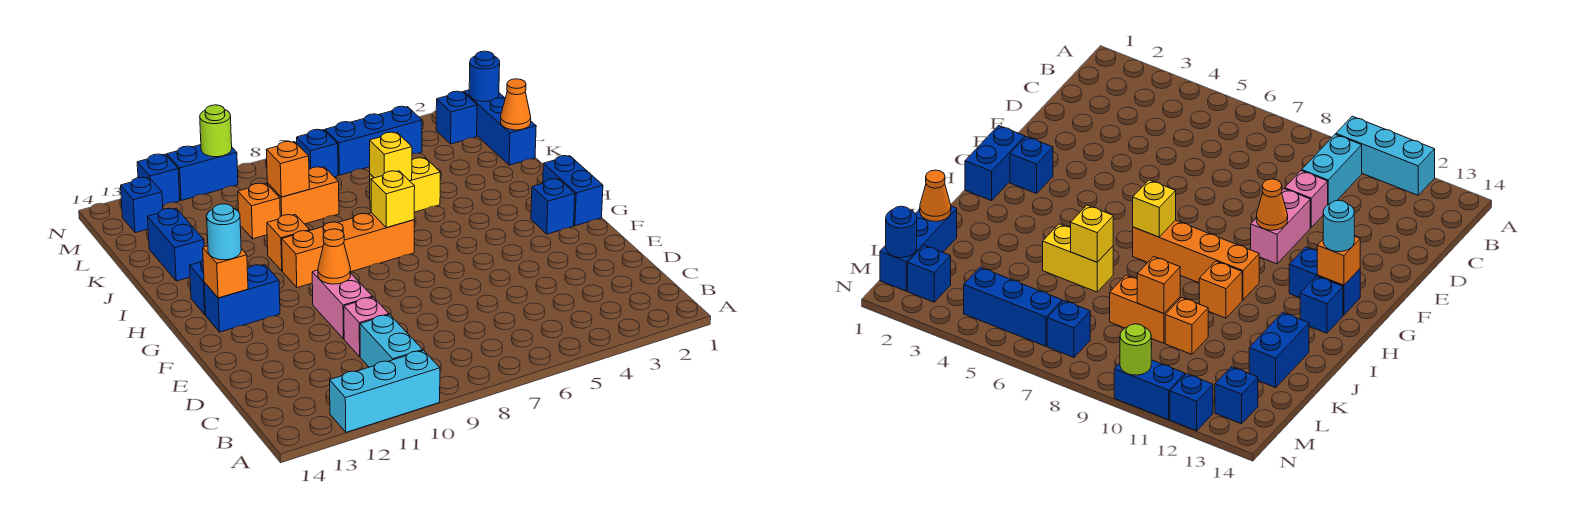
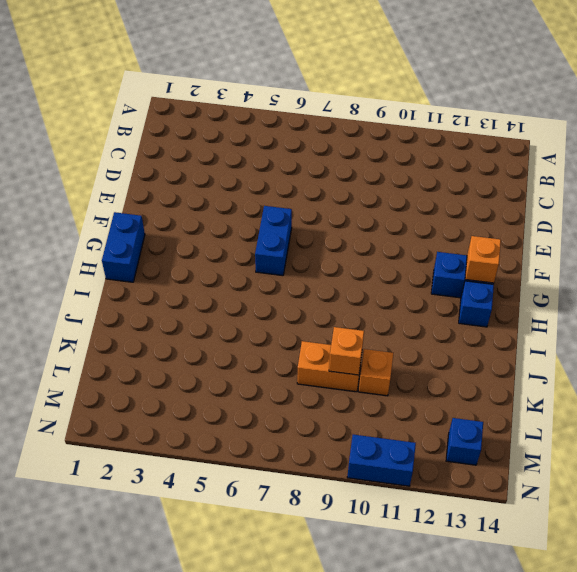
blue brick F6:G6 level 1 -> blue brick J13:K13 level 1
none -> cyan brick A10:A12 level 1
none -> cyan brick B10:C10 level 1
none -> pink brick D10 level 1
none -> pink brick E10:F10 level 1

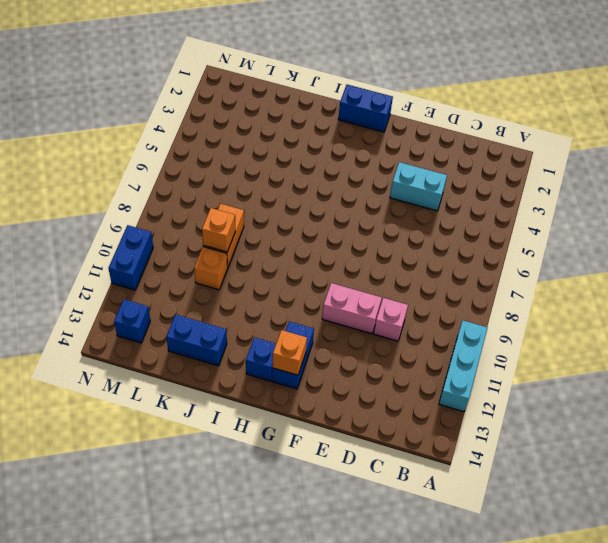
cyan brick D4:E4 level 1 -> cyan brick B10:C10 level 1
none -> blue brick G2 level 1
none -> orange brick H7:H10 level 1
none -> orange brick I10 level 1
none -> yellow brick J5:J6 level 1

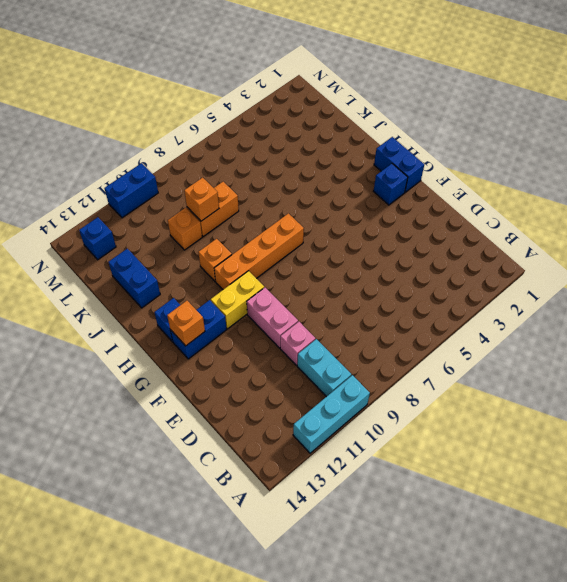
yellow brick G10:G11 level 1 -> yellow brick J5:J6 level 1
none -> blue brick K1:M1 level 1
none -> blue brick M2 level 1
none -> blue brick M4:M6 level 1
none -> blue brick M7 level 1

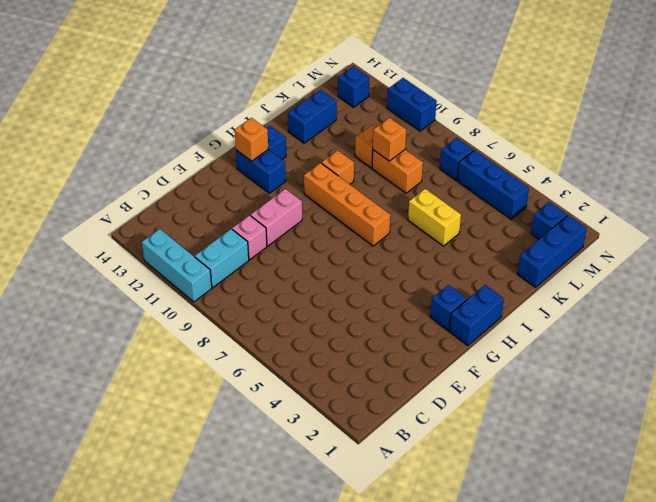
none -> blue brick N12 level 1
none -> orange cone F10 level 2
none -> yellow brick H7 level 2
none -> yellow brick J6 level 2

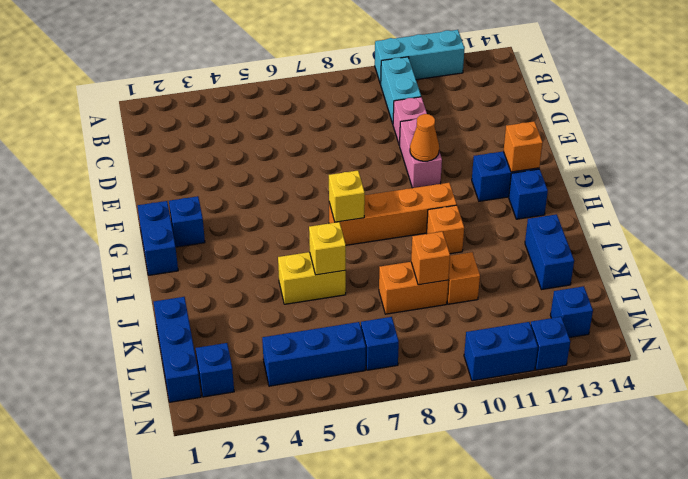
none -> orange cone K1 level 2
none -> blue round brick M1 level 2
none -> lime round brick N10 level 2
none -> cyan round brick G13 level 3

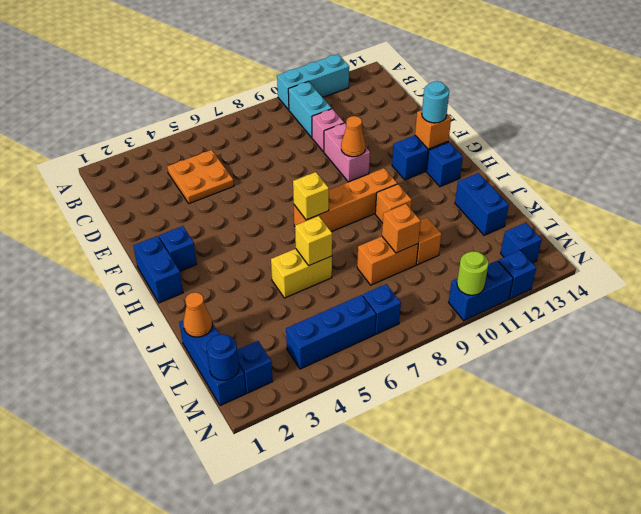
orange plate C4:D5 level 1 -> none

